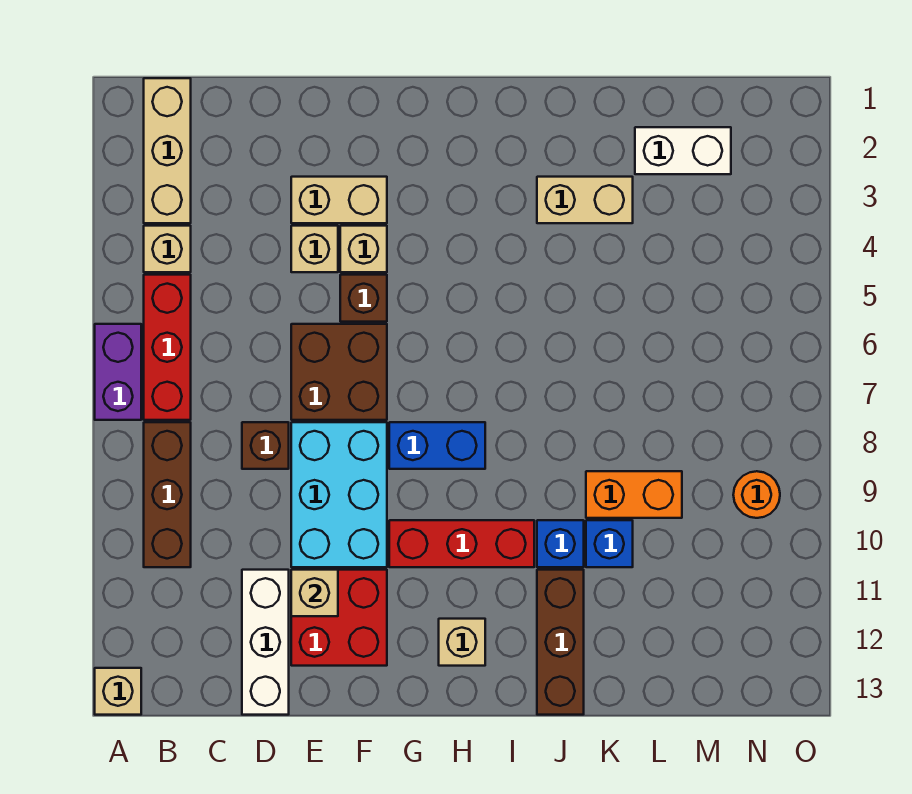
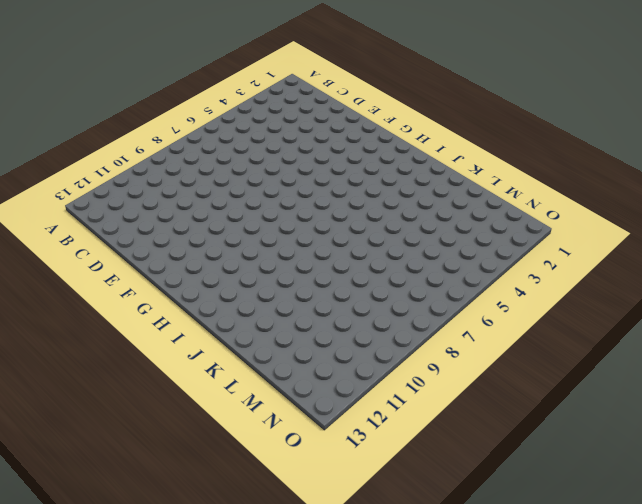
none -> purple brick A6:A7 level 1
none -> tan brick A13 level 1
none -> tan brick B1:B3 level 1

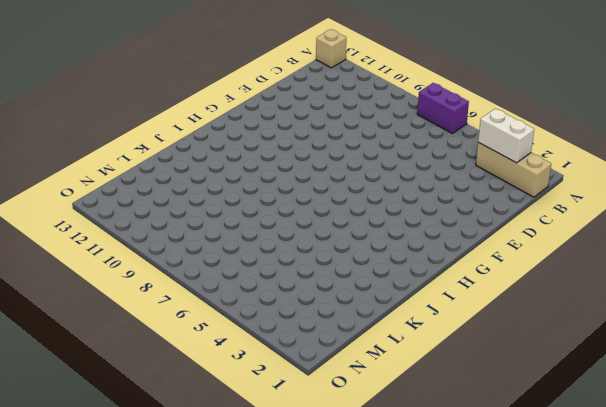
white brick B2:B3 level 2 -> white brick L2:M2 level 1
none -> tan brick B4 level 1
none -> red brick B5:B7 level 1
none -> brown brick B8:B10 level 1

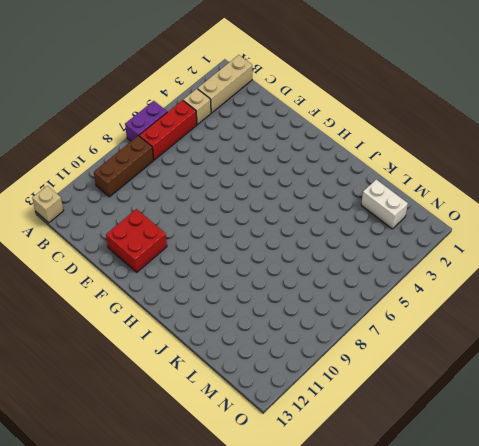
none -> brown brick D8 level 1
none -> white brick D11:D13 level 1
none -> tan brick E3:F3 level 1

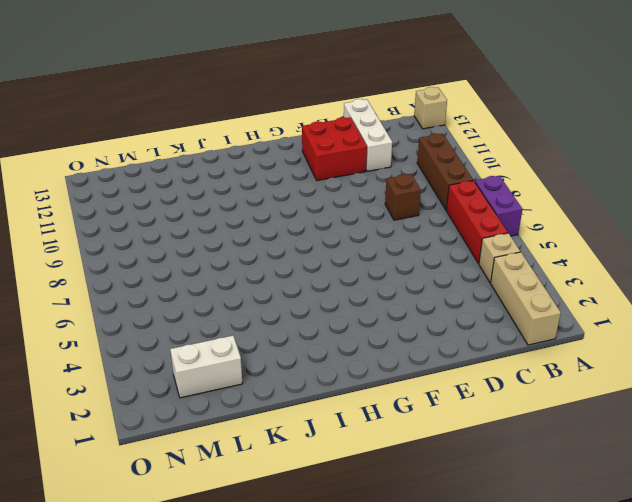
none -> tan brick E3:F3 level 1
none -> tan brick E4 level 1
none -> brown brick E6:F7 level 1

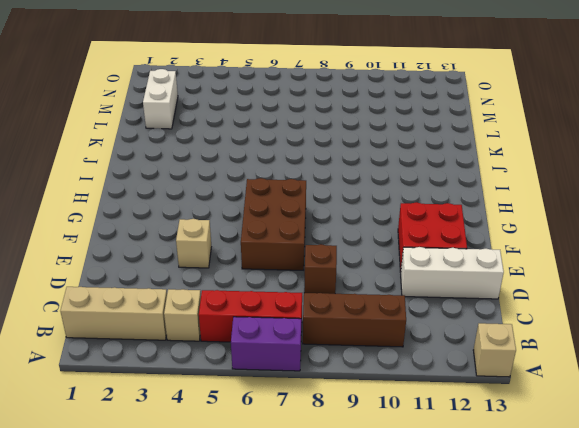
brown brick E6:G7 level 1 -> brown brick E6:F7 level 1
none -> tan brick E3:F3 level 1
none -> cyan brick E8:F10 level 1
none -> tan brick F4 level 1

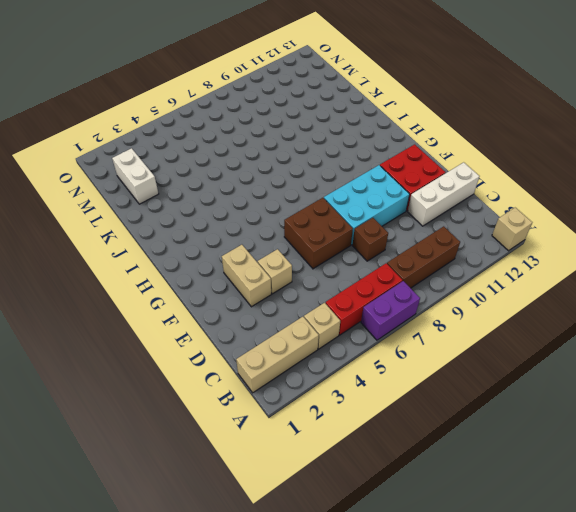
none -> tan brick F4 level 1
none -> brown brick F5 level 1
none -> blue brick G8:H8 level 1

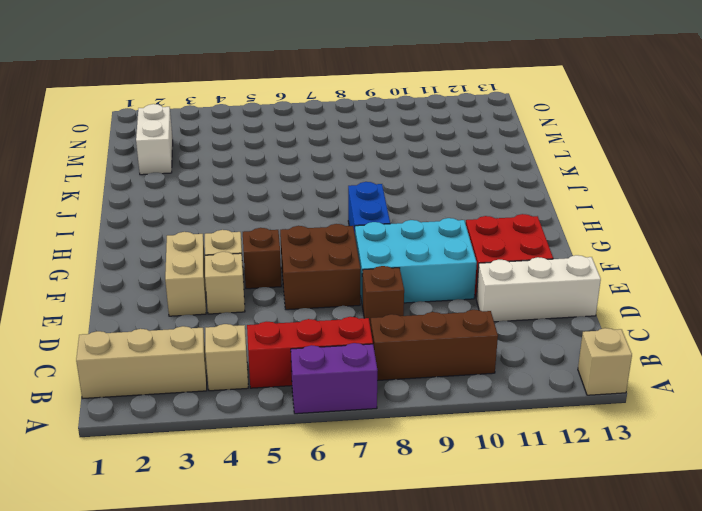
none -> red brick G10:I10 level 1
none -> tan brick H12 level 1
none -> tan brick J3:K3 level 1

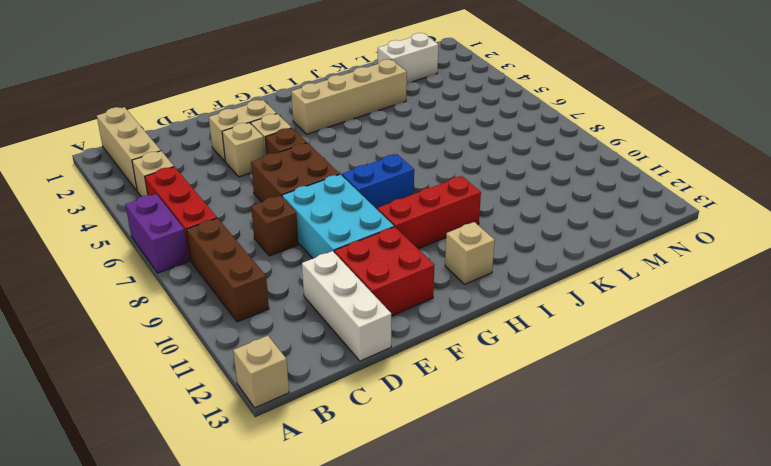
tan brick H3:K3 level 1 -> tan brick J3:K3 level 1
none -> blue brick J10 level 1
none -> brown brick J11:J13 level 1
none -> orange brick K9:L9 level 1

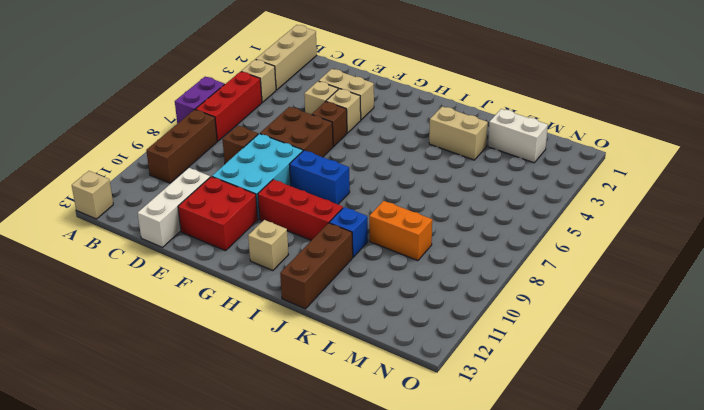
none -> blue brick K10 level 1
none -> orange round brick N9 level 1
none -> tan brick E11 level 2

